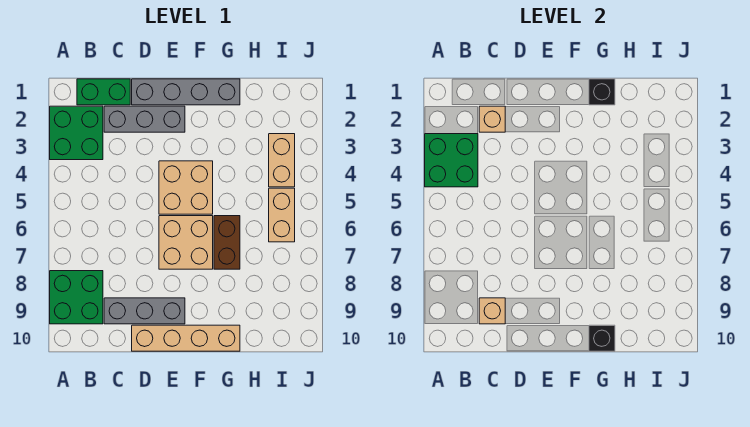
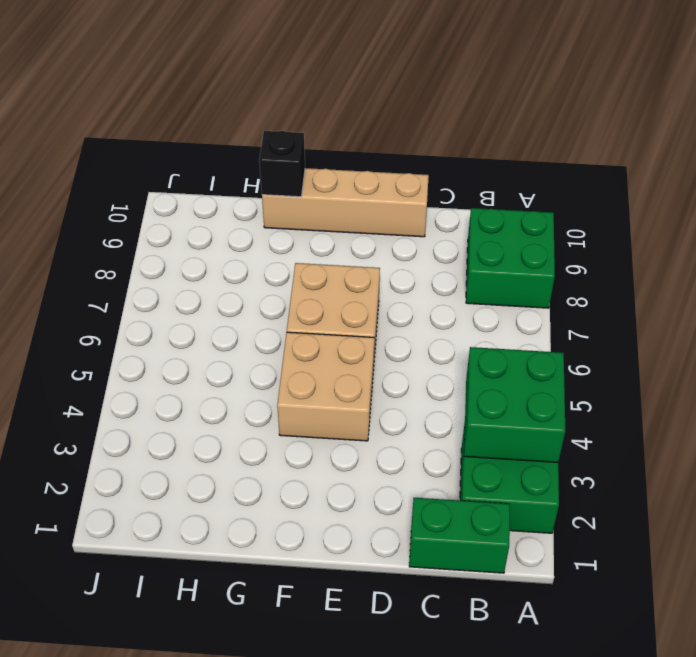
none -> grey brick C2:E2 level 1
none -> grey brick C9:E9 level 1
none -> grey brick D1:G1 level 1

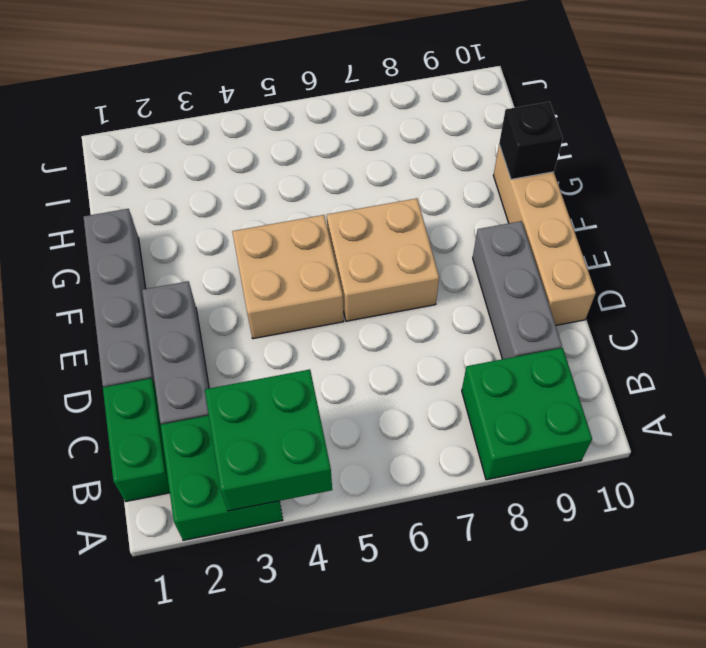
none -> brown brick G6:G7 level 1
none -> tan brick I3:I4 level 1
none -> tan brick I5:I6 level 1

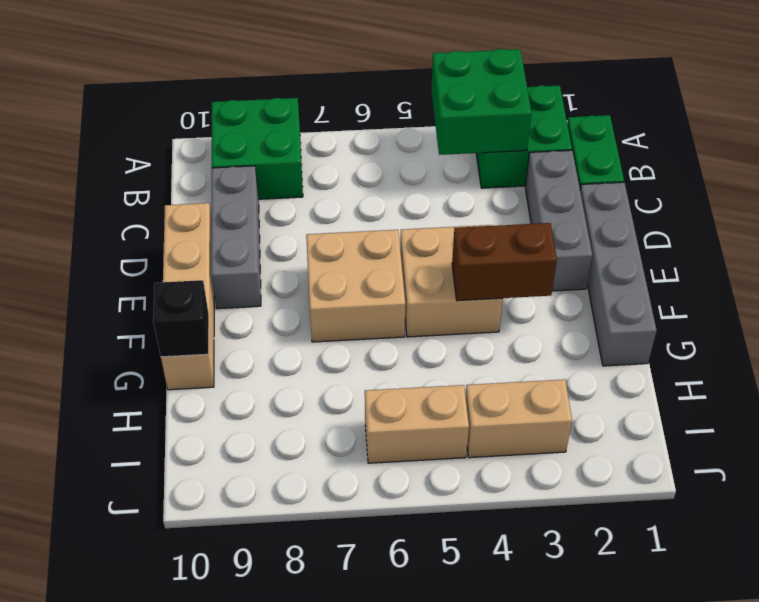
brown brick F3:F4 level 2 -> brown brick G6:G7 level 1
none -> tan brick C2 level 2
none -> tan brick C9 level 2
none -> black brick G1 level 2

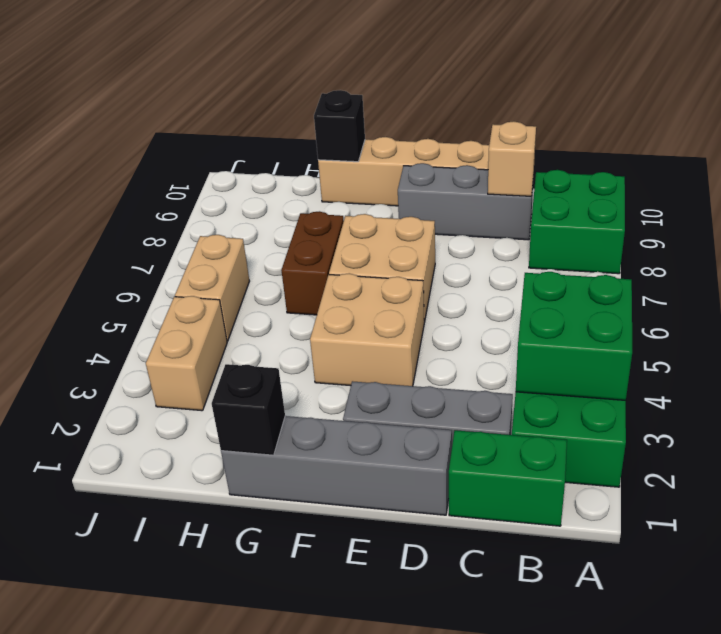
none -> tan brick C2 level 2

